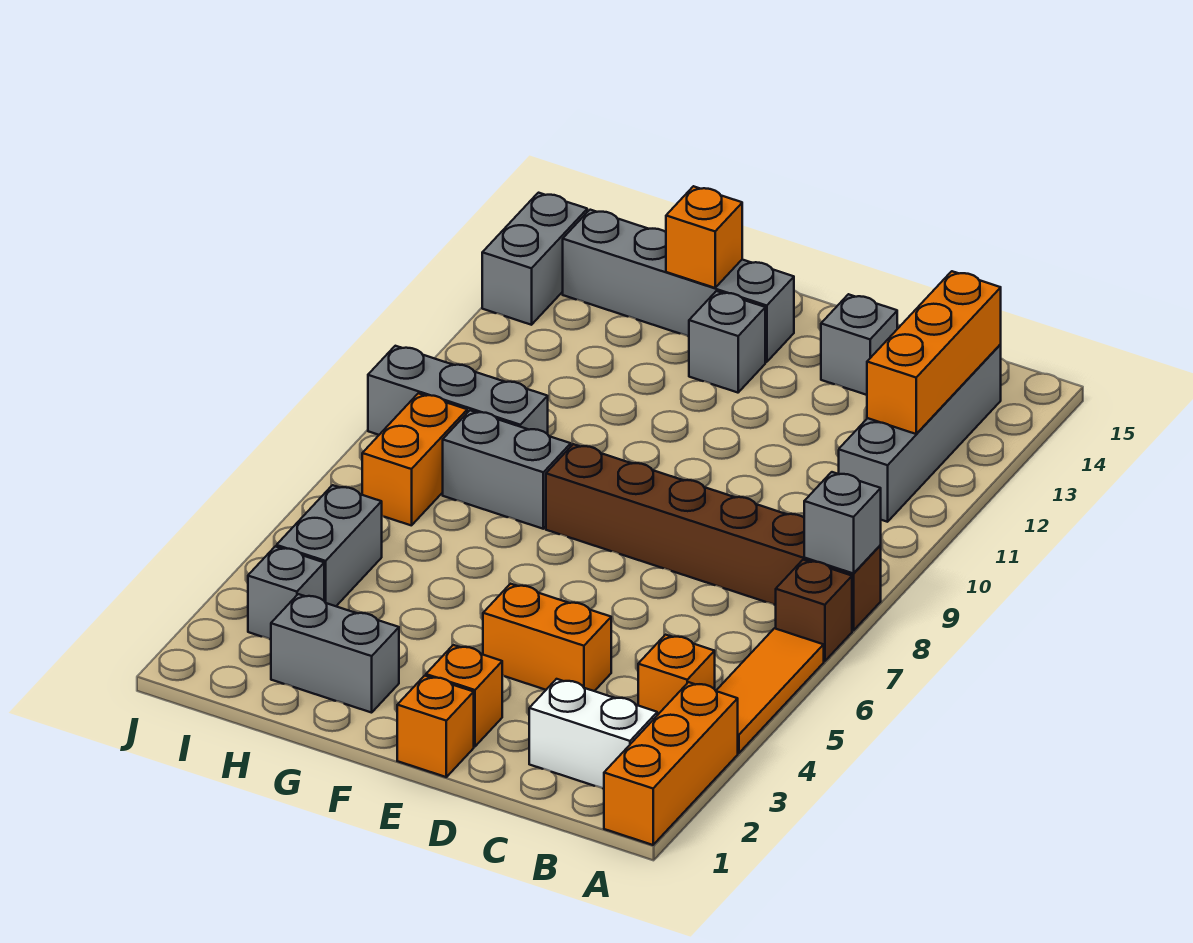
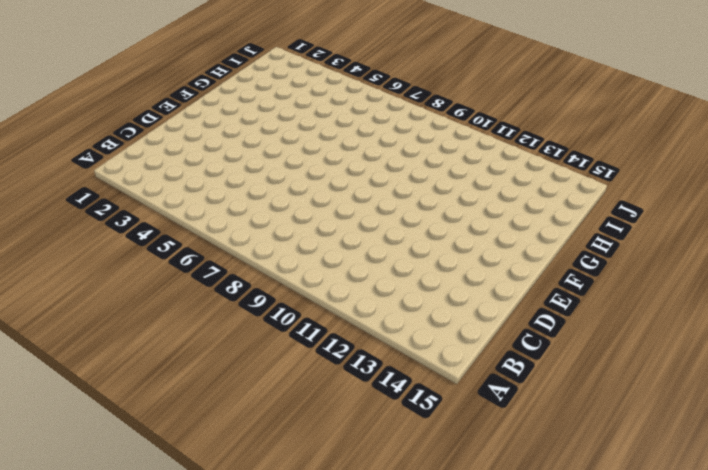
none -> orange brick A1:A3 level 1
none -> orange tile A4:A6 level 1
none -> brown brick A7 level 1

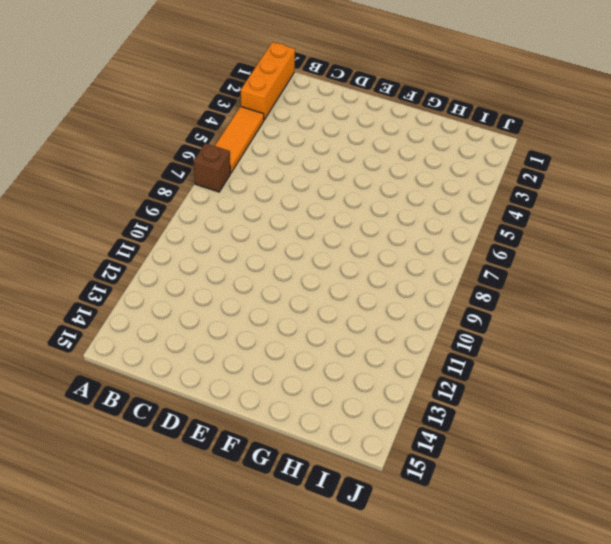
none -> brown brick A8:F8 level 1
none -> white brick B2:C2 level 1
none -> orange brick B4 level 1

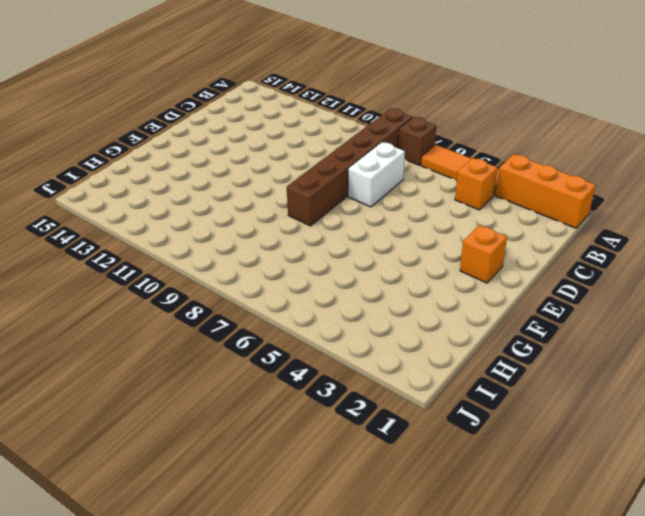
white brick C7:D7 level 1 -> white brick B2:C2 level 1
none -> grey brick B11:B14 level 1
none -> orange brick D4:E4 level 1
none -> grey brick D14 level 1

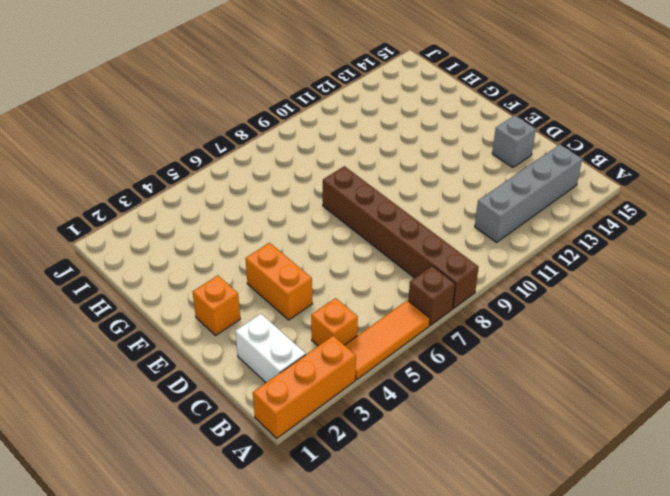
none -> orange brick E1 level 1
none -> grey brick F13 level 1
none -> grey brick F14:I14 level 1

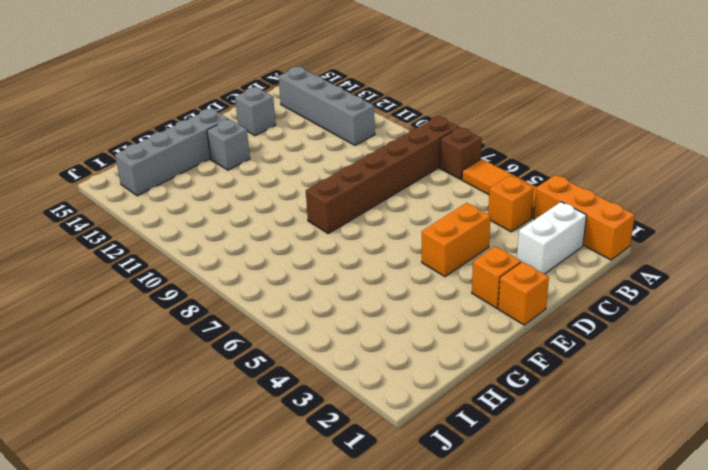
none -> grey brick G2:H2 level 1
none -> grey brick G8:H8 level 1
none -> grey brick H9:J9 level 1

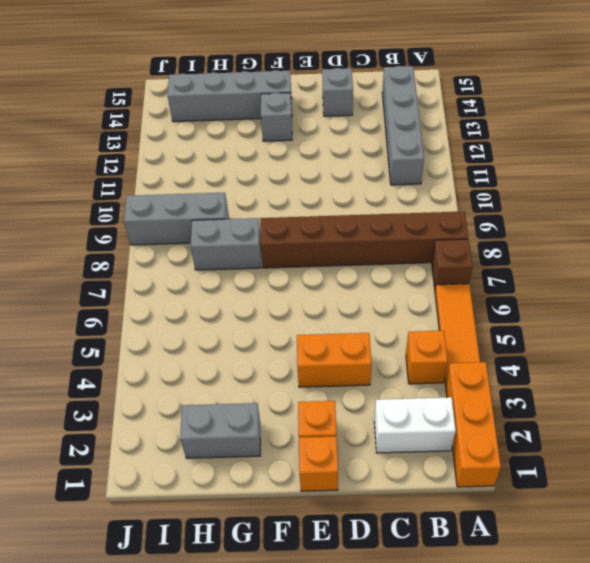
none -> grey brick I3 level 1
none -> grey brick I4:I5 level 1
none -> orange brick I7:I8 level 1

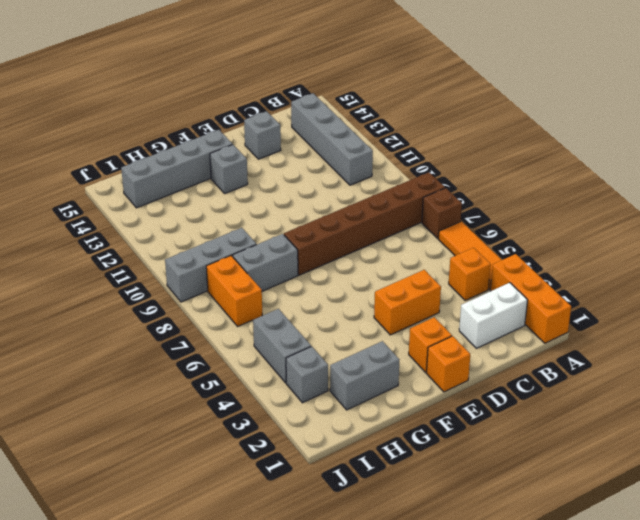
none -> grey brick J13:J14 level 1
none -> grey brick A8 level 2
none -> orange brick B12:B14 level 2

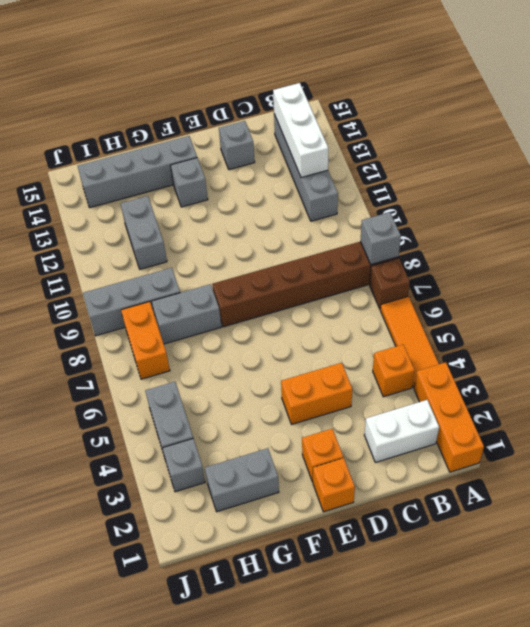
white brick B12:B14 level 2 -> orange brick B12:B14 level 2
grey brick H11:H12 level 1 -> grey brick J13:J14 level 1
none -> orange brick G14 level 2

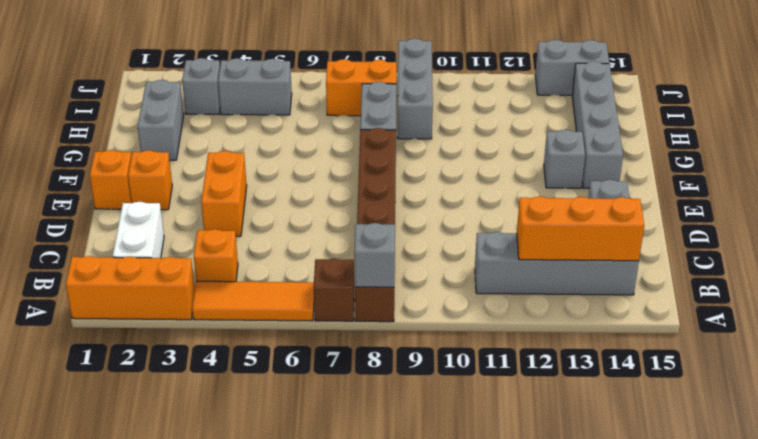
none -> orange brick G14 level 2

